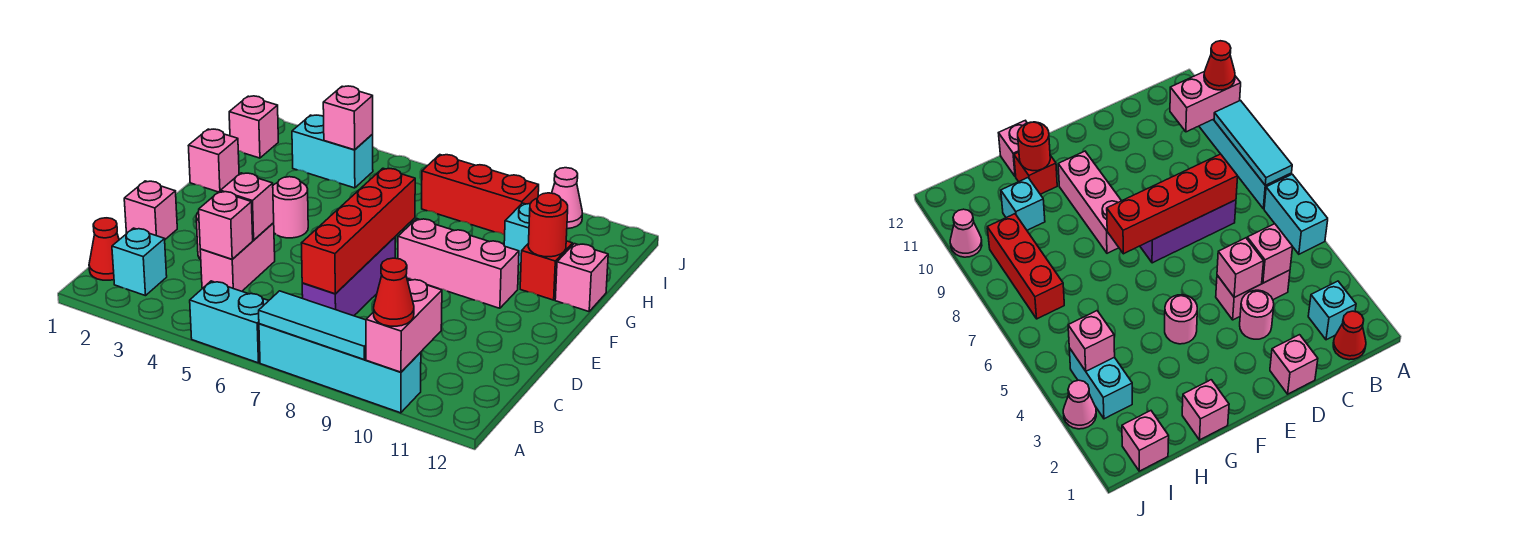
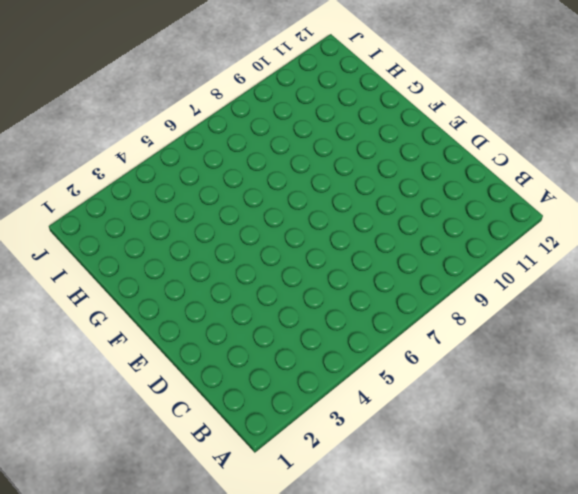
none -> cyan brick A5:A6 level 1
none -> cyan brick A7:A10 level 1
none -> red cone B1 level 1

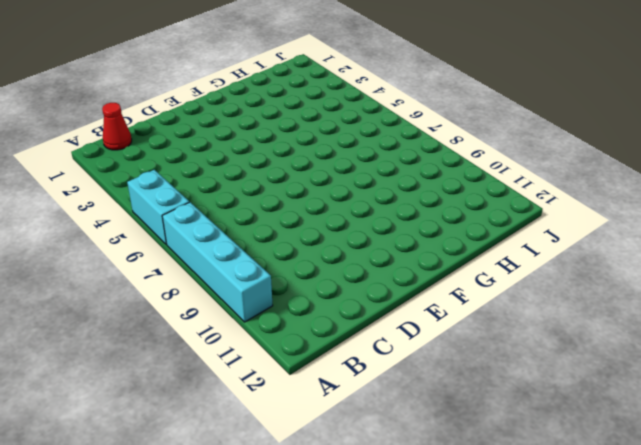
none -> cyan brick B2 level 1
none -> pink brick C4:D4 level 1
none -> purple brick C7:E7 level 1

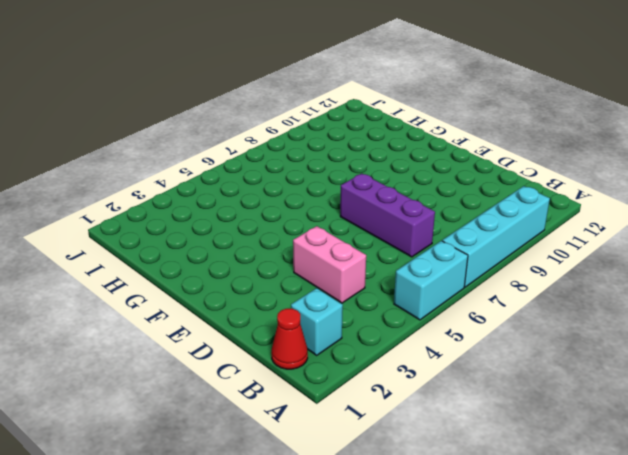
none -> pink brick D1 level 1
none -> pink round brick D3 level 1
none -> pink round brick F4 level 1

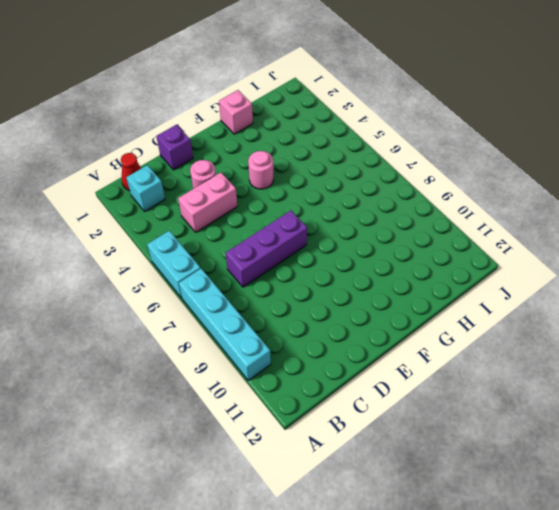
purple brick D1 level 1 -> pink brick D1 level 1
none -> pink brick F8:F10 level 1
none -> red brick G11 level 1
none -> pink brick G12 level 1

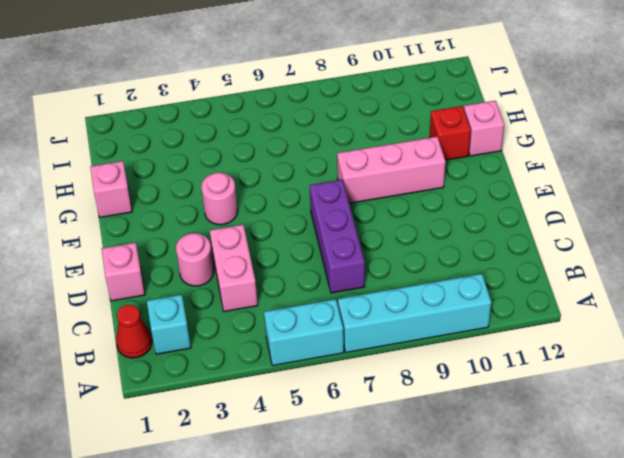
none -> cyan brick H10 level 1
none -> pink brick I1 level 1
none -> cyan brick I3:I4 level 1

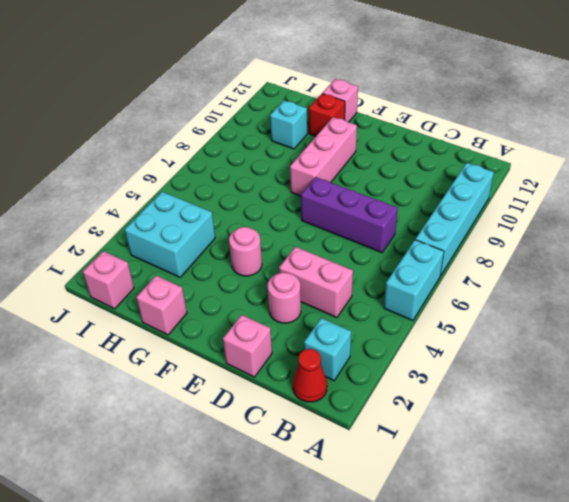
cyan brick H3:I4 level 1 -> cyan brick I3:I4 level 1
none -> red brick I7:I9 level 1
none -> pink cone J3 level 1
none -> pink cone J10 level 1

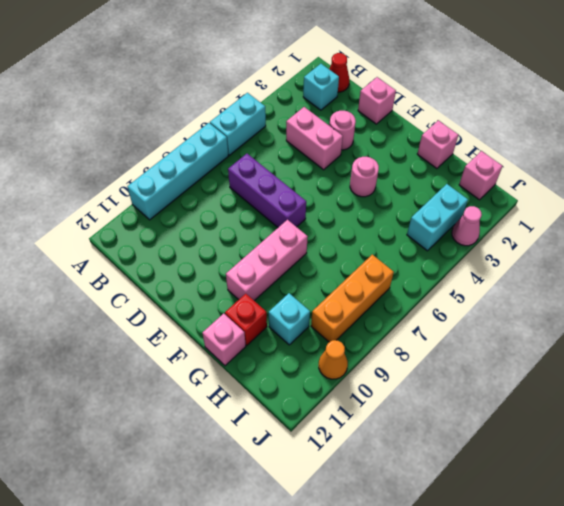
orange brick I7:I9 level 1 -> red brick I7:I9 level 1
orange cone J10 level 1 -> pink cone J10 level 1
none -> cyan tile A7:A9 level 2
none -> pink brick A10:B10 level 2
none -> pink brick C4 level 2

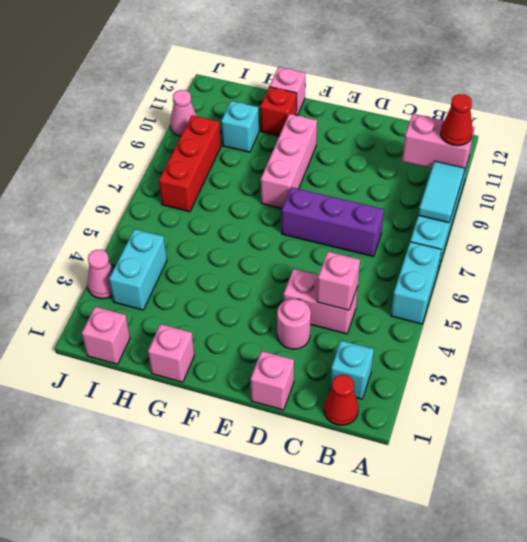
cyan tile A8:A9 level 2 -> cyan tile A7:A9 level 2
none -> pink round brick F4 level 1
none -> red brick C7:F7 level 2
none -> pink brick D4 level 2

